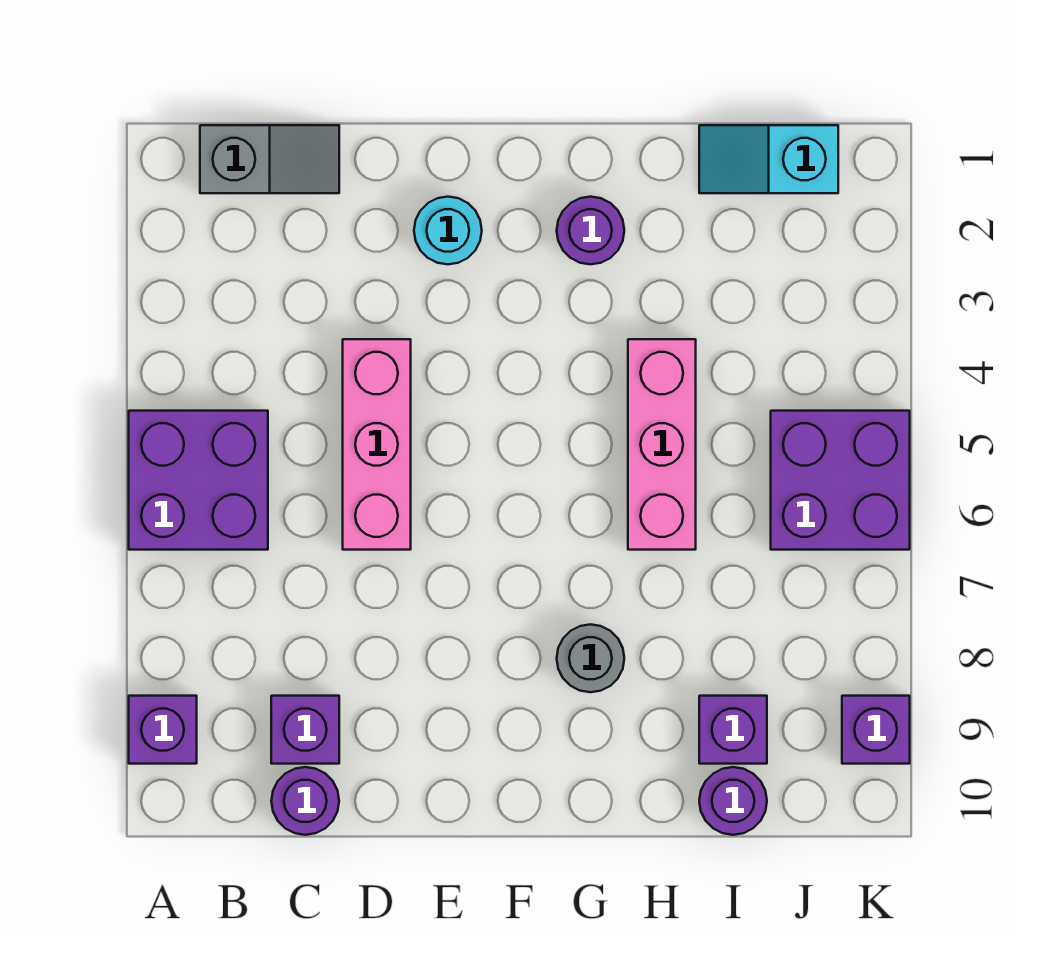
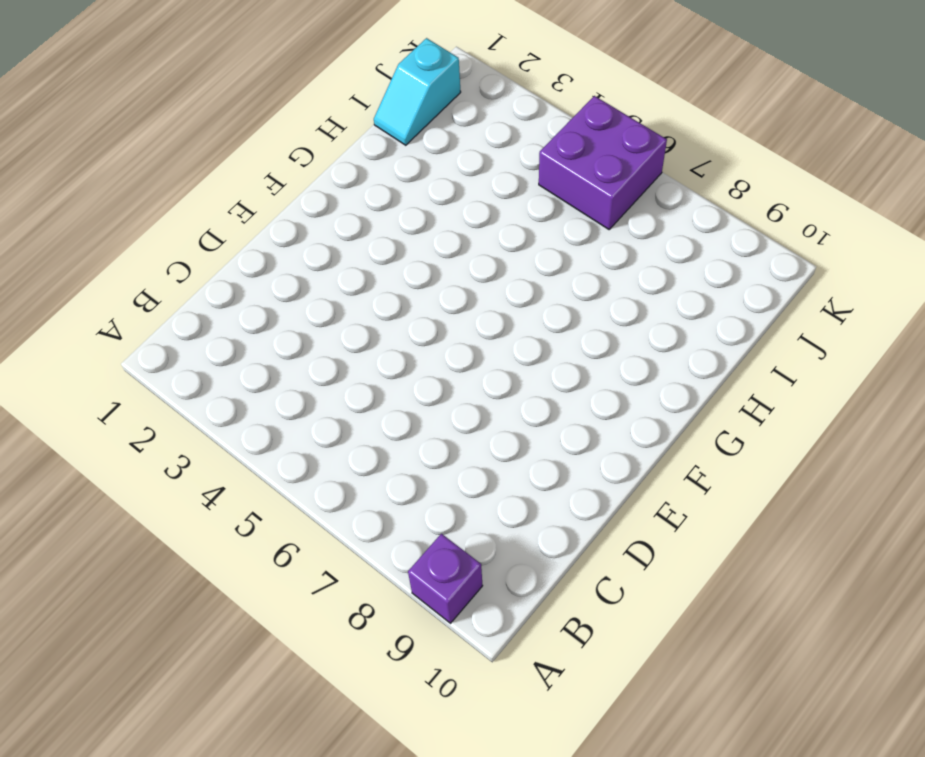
none -> purple brick A5:B6 level 1
none -> grey slope B1:C1 level 1 top B
none -> purple brick C9 level 1

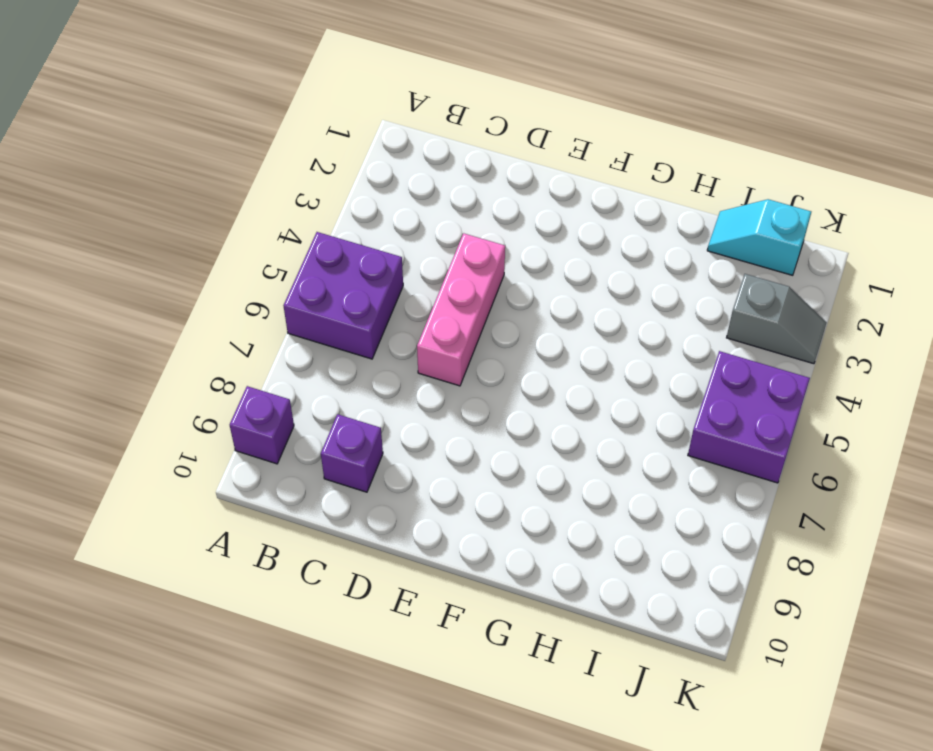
grey slope J3:K3 level 1 top J -> grey slope B1:C1 level 1 top B
none -> purple round brick C10 level 1
none -> cyan round brick E2 level 1
none -> purple round brick G2 level 1

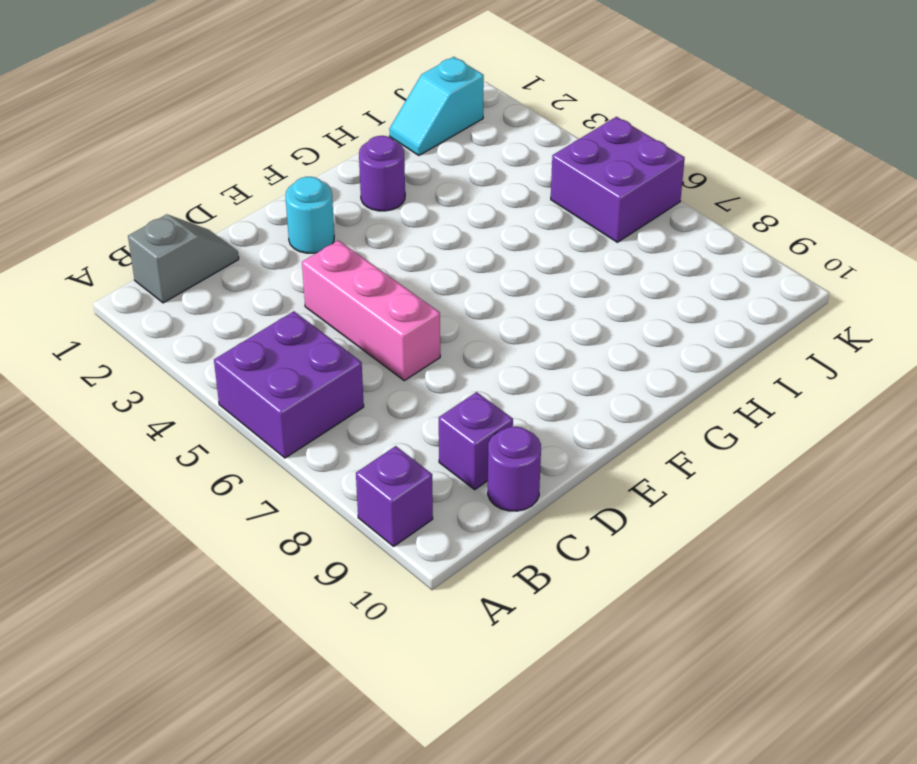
none -> grey round brick G8 level 1
none -> pink brick H4:H6 level 1
none -> purple brick I9 level 1

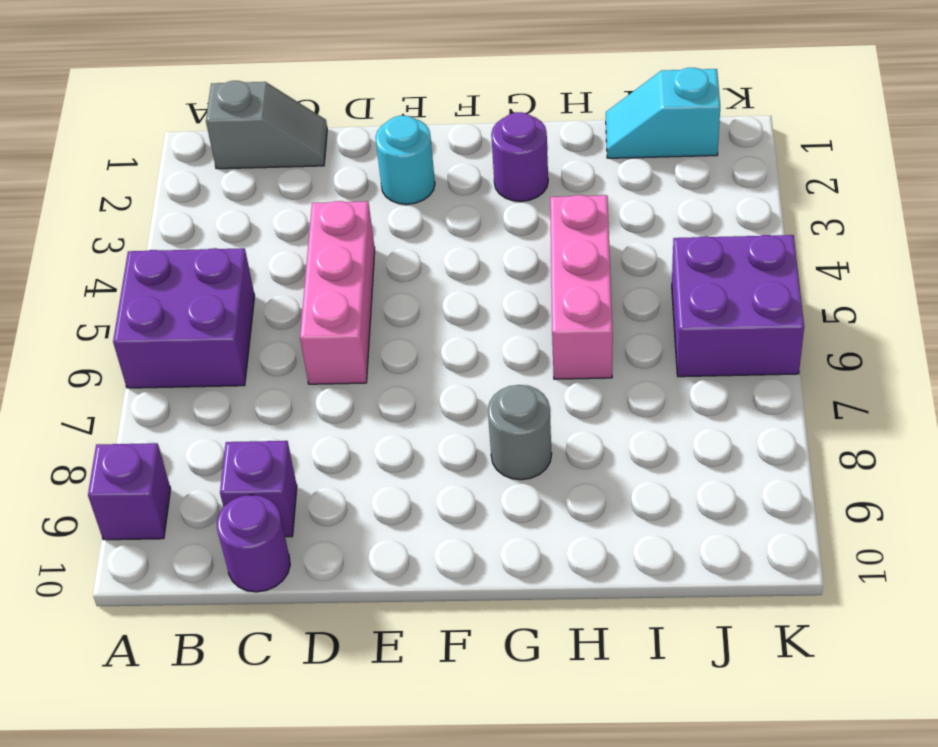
none -> purple brick I9 level 1
none -> purple round brick I10 level 1
none -> purple brick K9 level 1

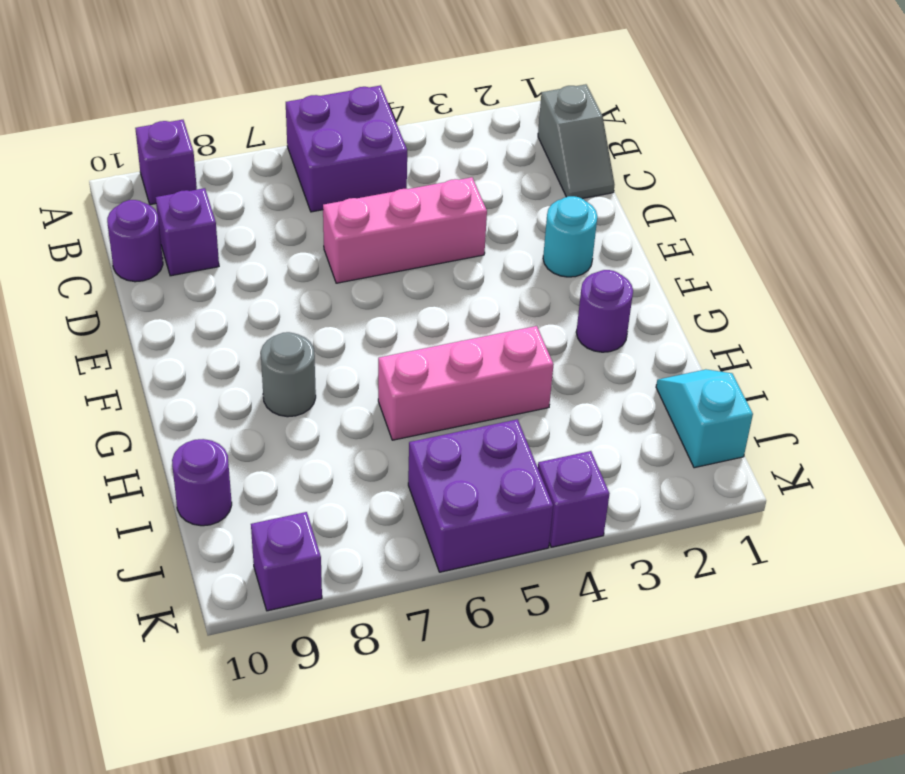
purple brick K4 level 1 -> purple brick I9 level 1

